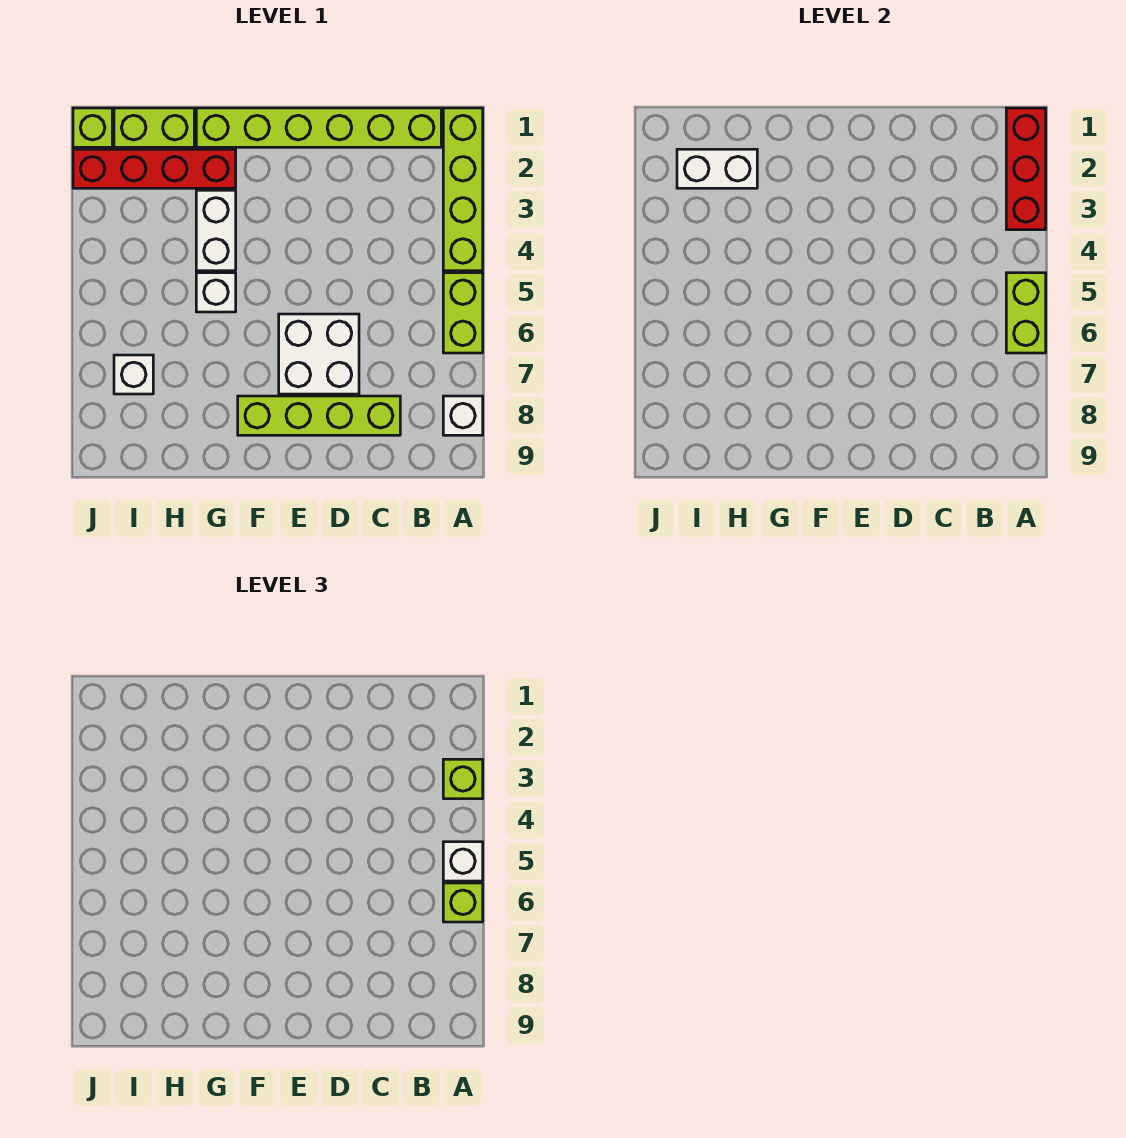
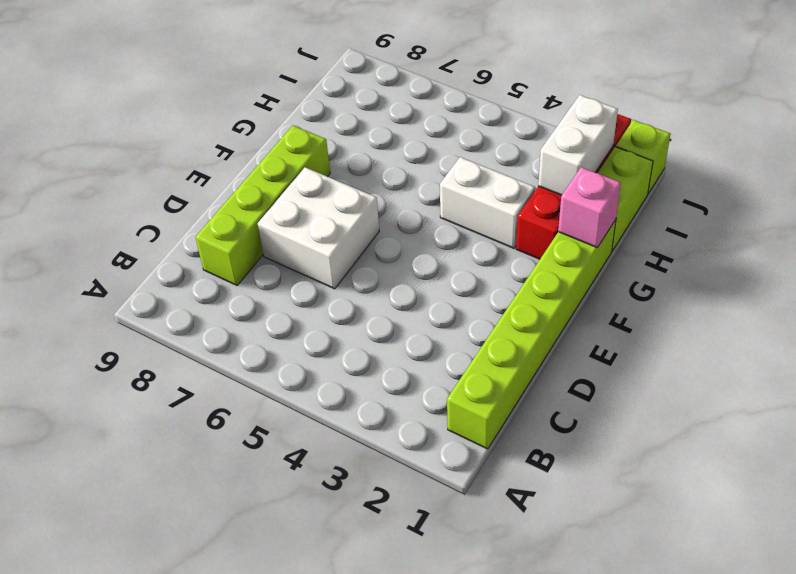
pink brick G1 level 2 -> none
none -> lime brick A1:A4 level 1
none -> lime brick A5:A6 level 1
none -> white brick A8 level 1

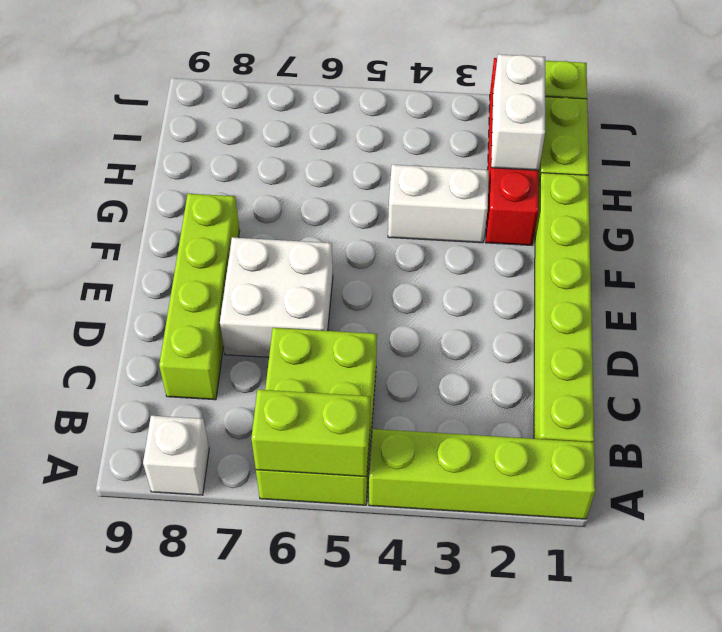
lime brick A5:C6 level 1 -> lime brick A5:A6 level 1
none -> white brick G5 level 1
none -> white brick I7 level 1
none -> red brick A1:A3 level 2

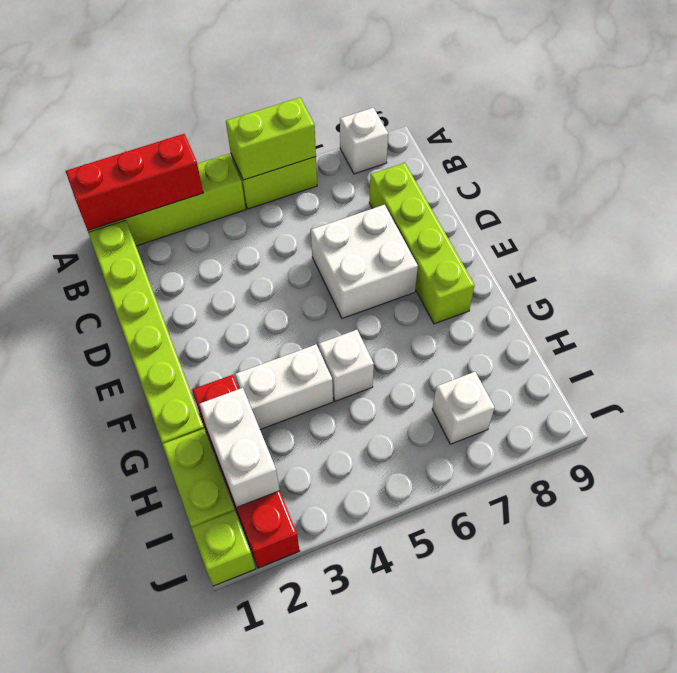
none -> lime brick A3 level 3
none -> white brick A5 level 3
none -> lime brick A6 level 3

